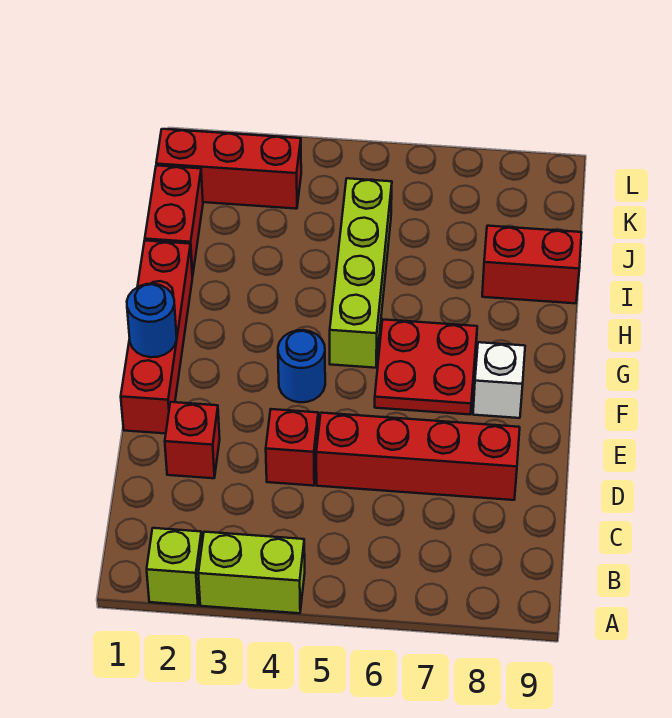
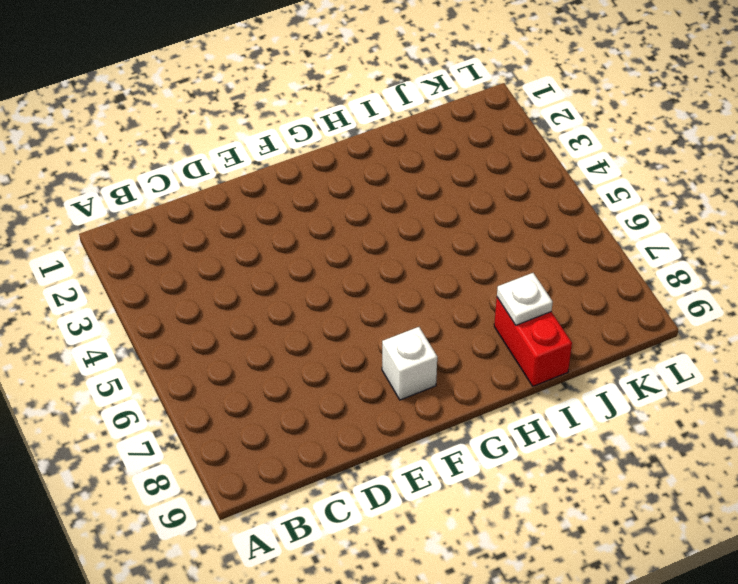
white plate I8 level 2 -> none
none -> lime brick A2 level 1
none -> lime brick A3:A4 level 1
none -> red brick D2 level 1

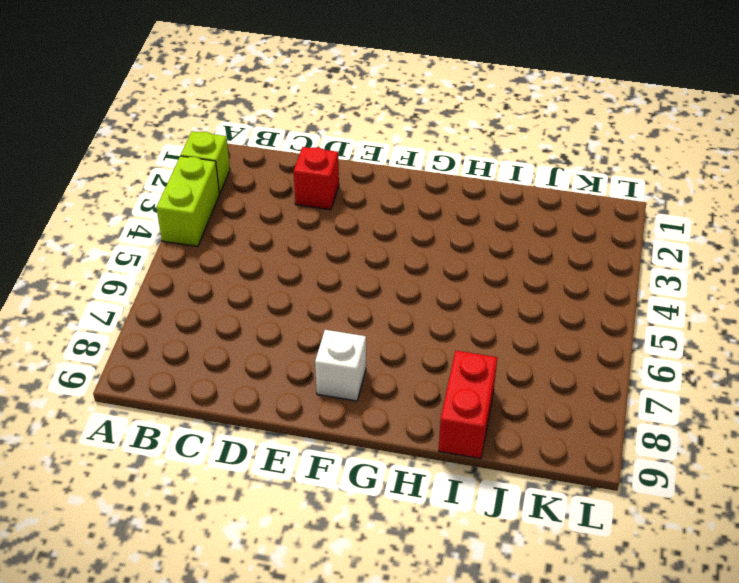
none -> red brick D4 level 1
none -> red brick D5:D8 level 1
none -> red brick E1:H1 level 1

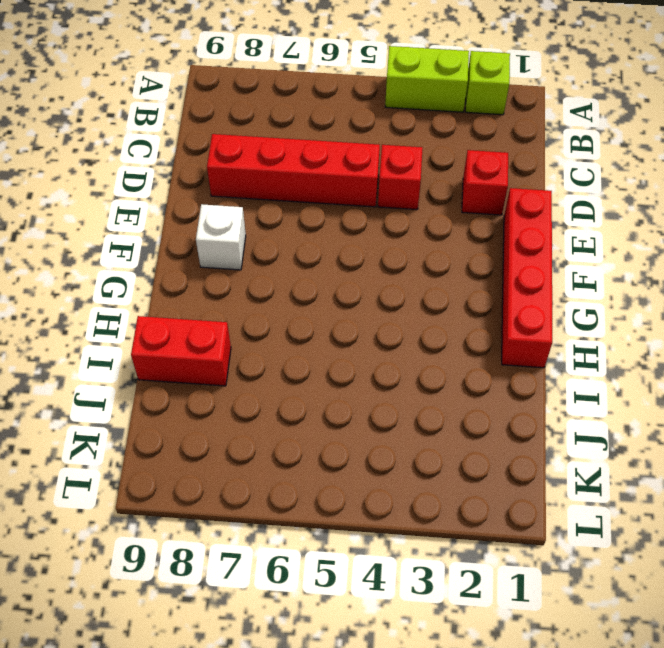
none -> blue round brick F4 level 1
none -> red plate F6:G7 level 1
none -> lime brick G5:J5 level 1

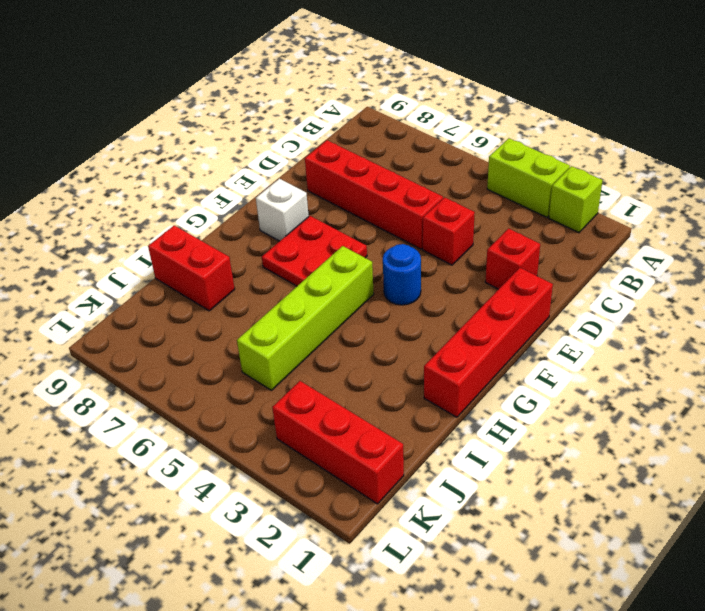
none -> red brick I1:J1 level 1
none -> blue round brick F1 level 2

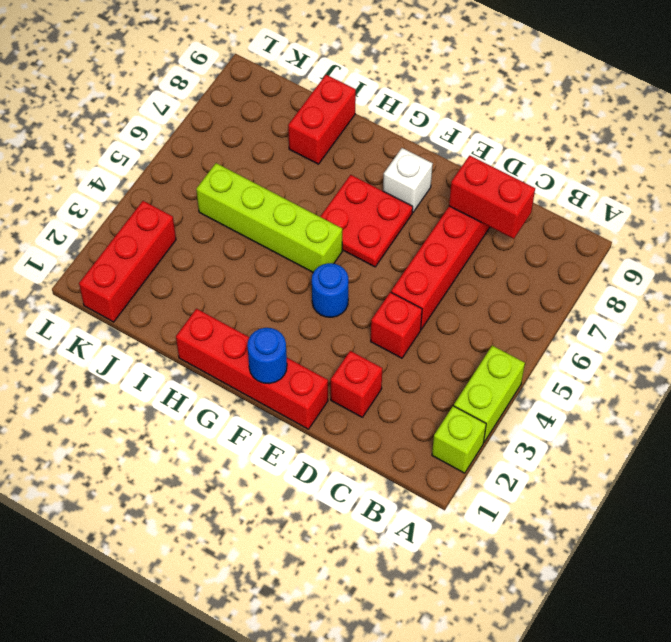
red brick C8:D8 level 2 -> red brick I1:J1 level 1

